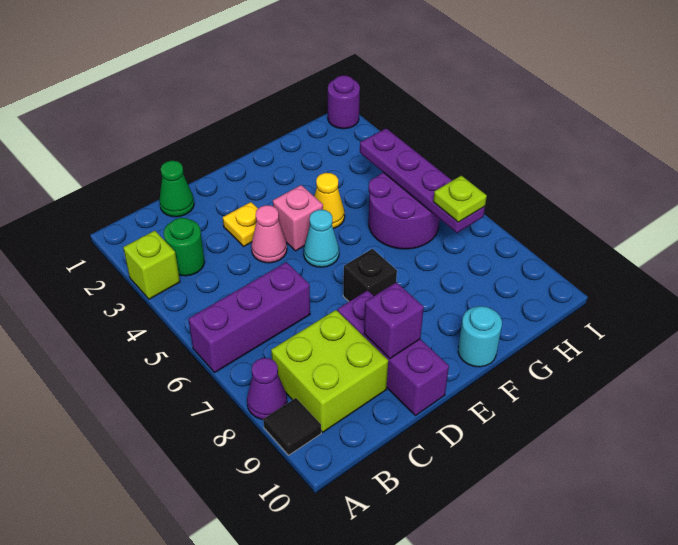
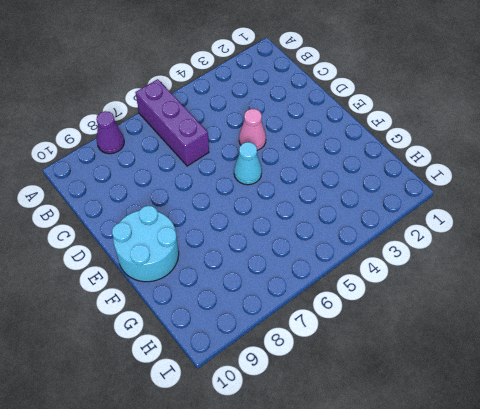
cyan round brick E9:F10 level 1 -> cyan round brick F10 level 1
none -> lime brick A3 level 1
none -> black tile A9 level 1
none -> green round brick B3 level 1

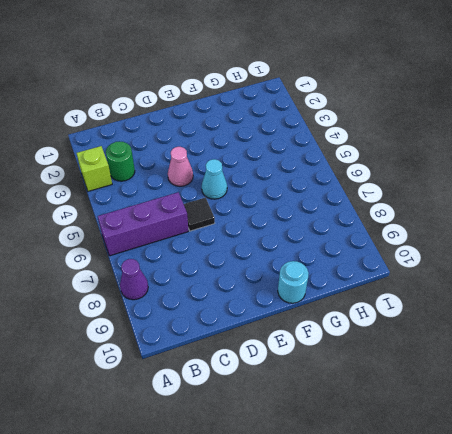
black tile D6 level 1 -> black tile A9 level 1
none -> lime brick B8:C9 level 1
none -> green cone C1 level 1
none -> yellow plate D3 level 1

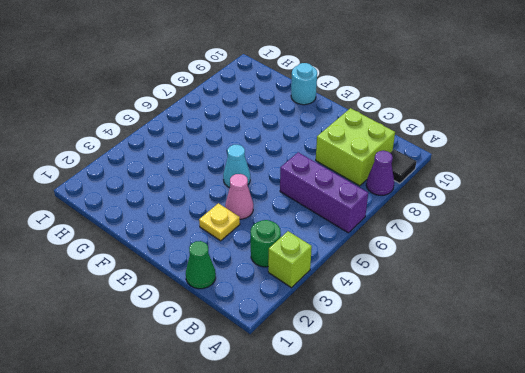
none -> purple brick D8:D10 level 1
none -> pink brick E4 level 1
none -> black brick E7 level 1

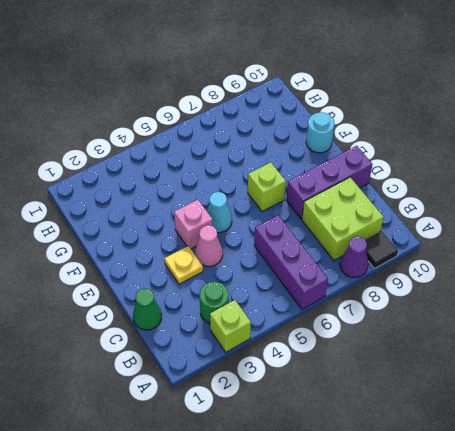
lime brick E7 level 1 -> black brick E7 level 1
none -> yellow cone F4 level 1
none -> purple round brick G5:H6 level 1
none -> purple round brick I1 level 1

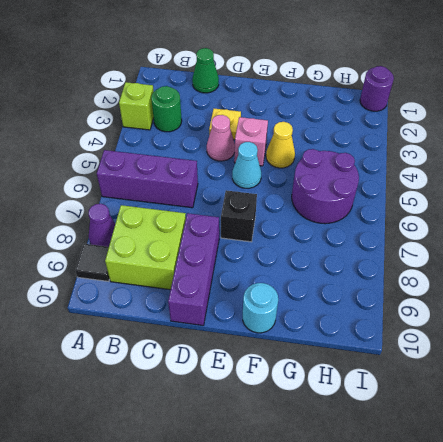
none -> purple brick D9 level 2
none -> purple plate H4:H7 level 2
none -> lime plate H7 level 3

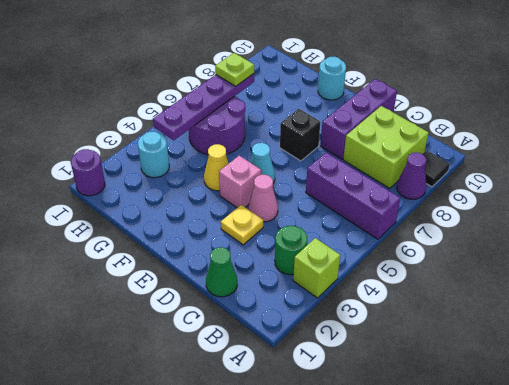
cyan round brick H3 level 1 -> none
none -> purple brick D9 level 2

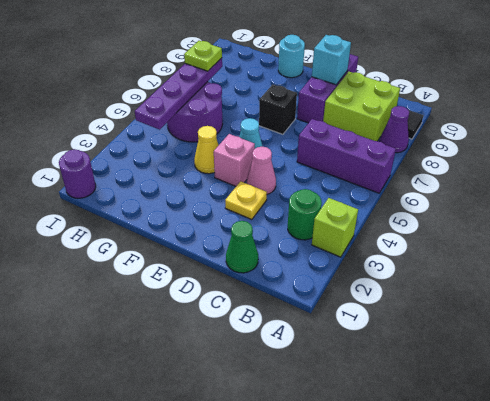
cyan brick D9 level 2 -> purple brick D9 level 2

